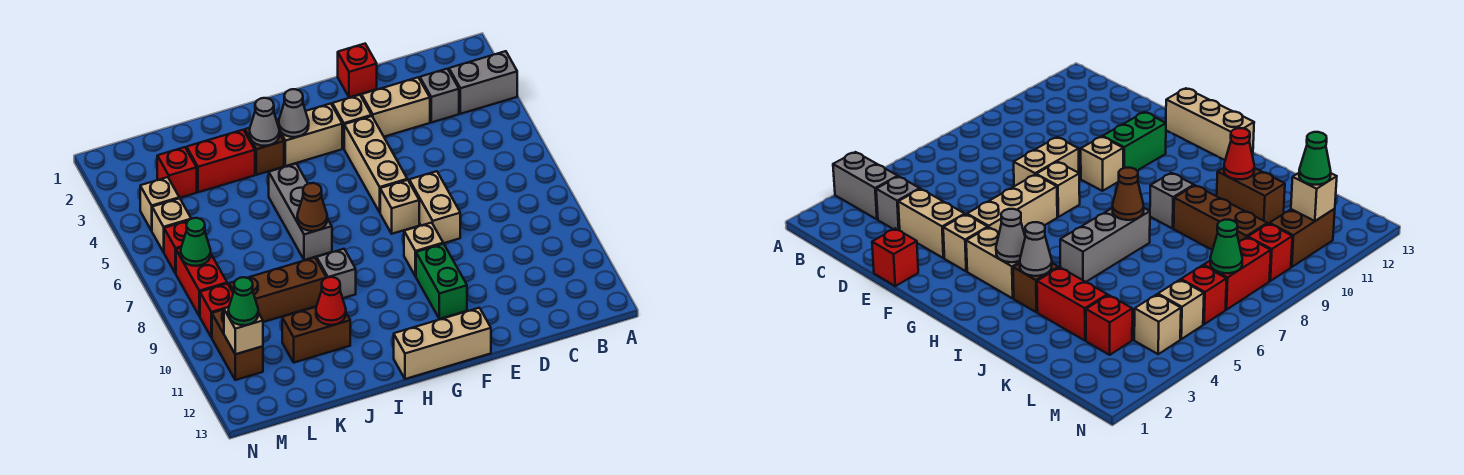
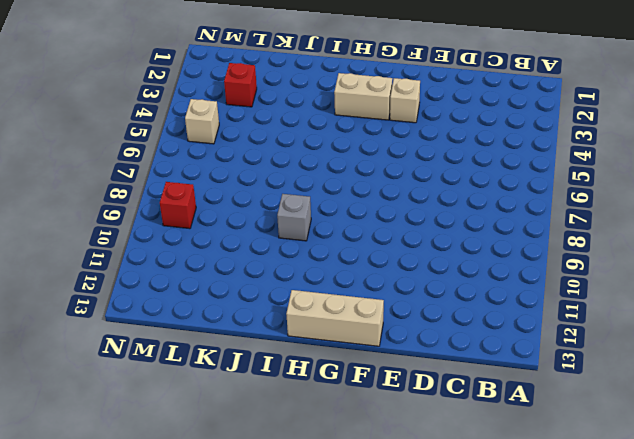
none -> grey brick A3:B3 level 1
none -> grey brick C3 level 1
none -> tan brick D3:E3 level 1
none -> red brick E1 level 1

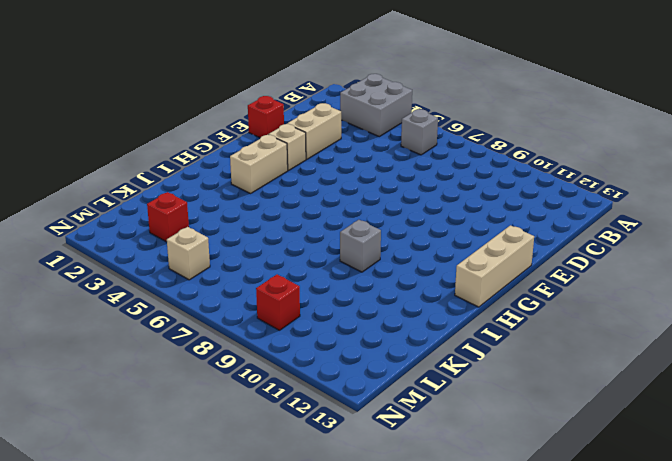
grey brick A3:B4 level 1 -> grey brick A3:B3 level 1
grey brick B6 level 1 -> grey brick C3 level 1
none -> tan brick E7:E8 level 1
none -> tan brick F4:F6 level 1
none -> tan brick F7 level 1
none -> tan brick F9 level 1

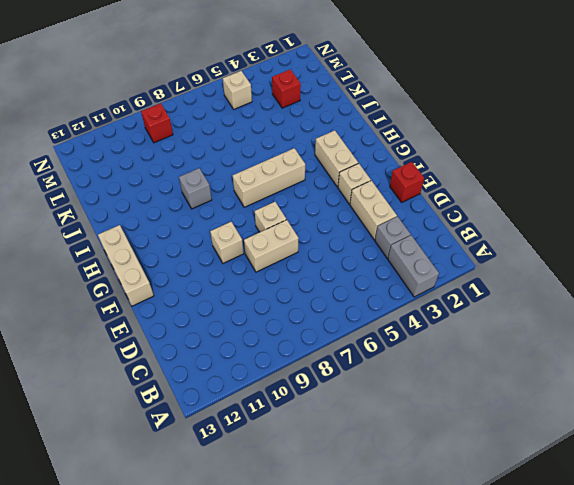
tan brick H5:H7 level 1 -> tan brick F4:F6 level 1
none -> green brick F10:F11 level 1
none -> brown brick I3 level 1
none -> grey brick I5:I7 level 1
none -> red brick J3:K3 level 1

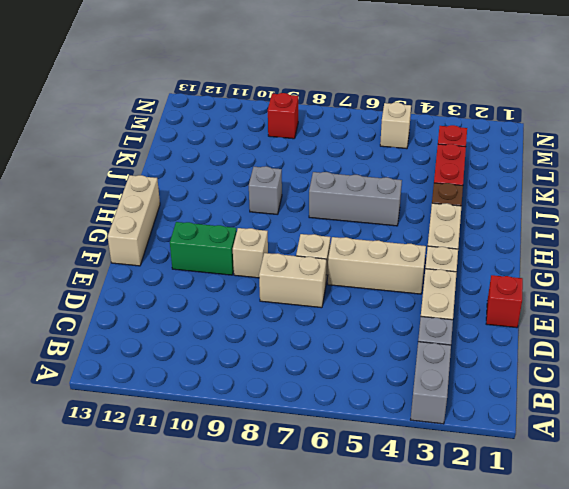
none -> brown brick J9:L9 level 1
none -> brown brick J11:K11 level 1
none -> tan brick M4 level 1
none -> red brick M6 level 1

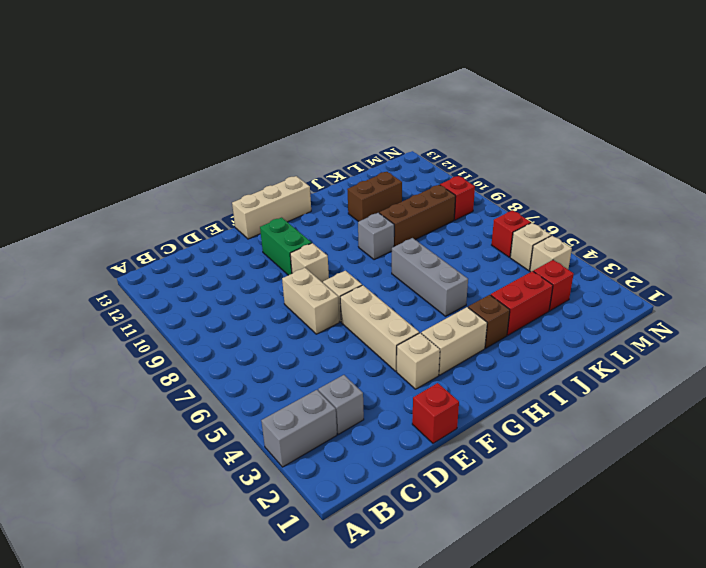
none -> tan brick D3:E3 level 1
none -> red brick M7:M8 level 1
none -> brown brick M10:M11 level 1
none -> grey cone H3 level 2

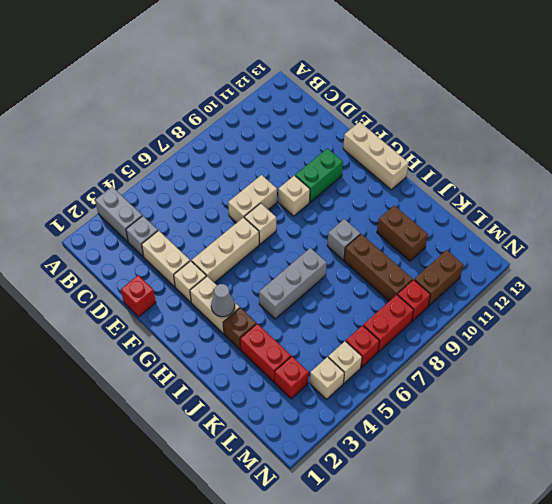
none -> grey cone I3 level 2
none -> brown cone I7 level 2
none -> red cone J11 level 2
none -> green cone M7 level 2

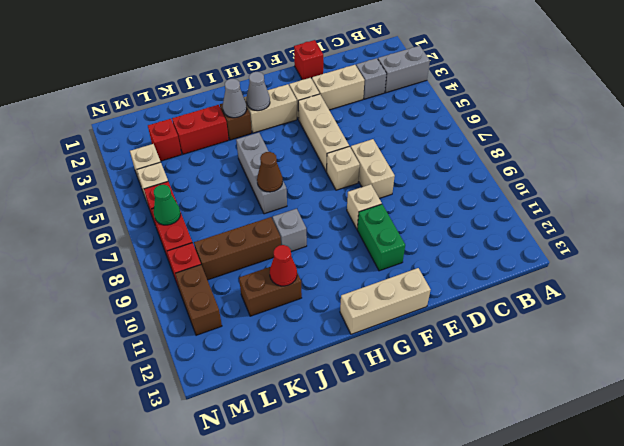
none -> tan brick M11 level 2
none -> green cone M11 level 3

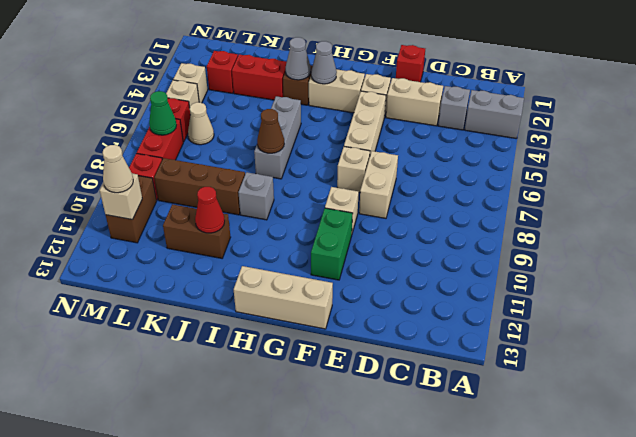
tan cone L6 level 1 -> none
tan cone M11 level 3 -> green cone M11 level 3

